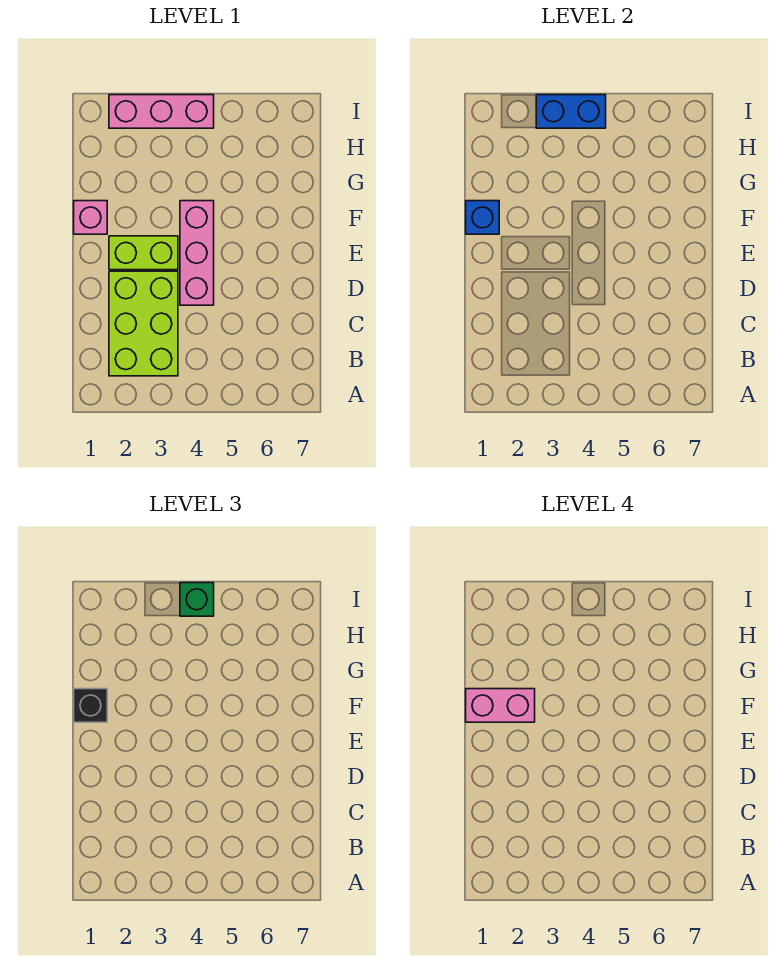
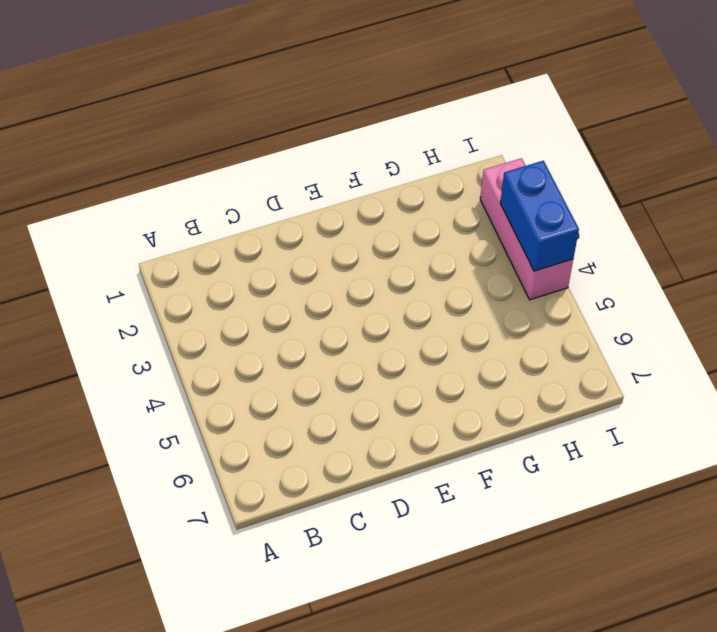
none -> lime brick B2:D3 level 1
none -> pink brick D4:F4 level 1

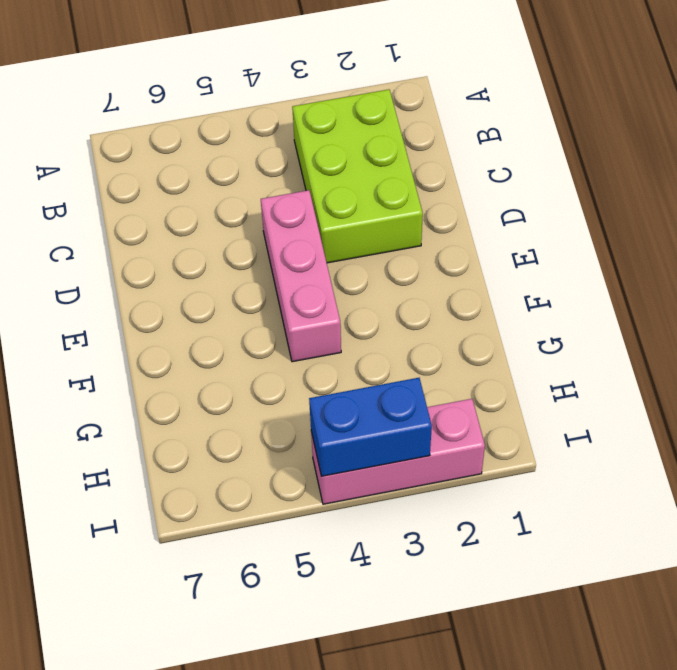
none -> lime brick E2:E3 level 1
none -> pink brick F1 level 1

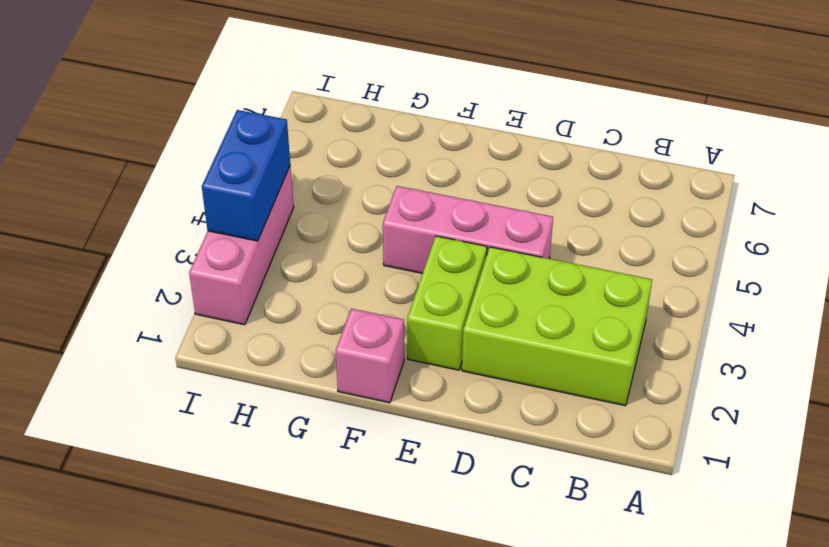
none -> blue brick F1 level 2
none -> black brick F1 level 3

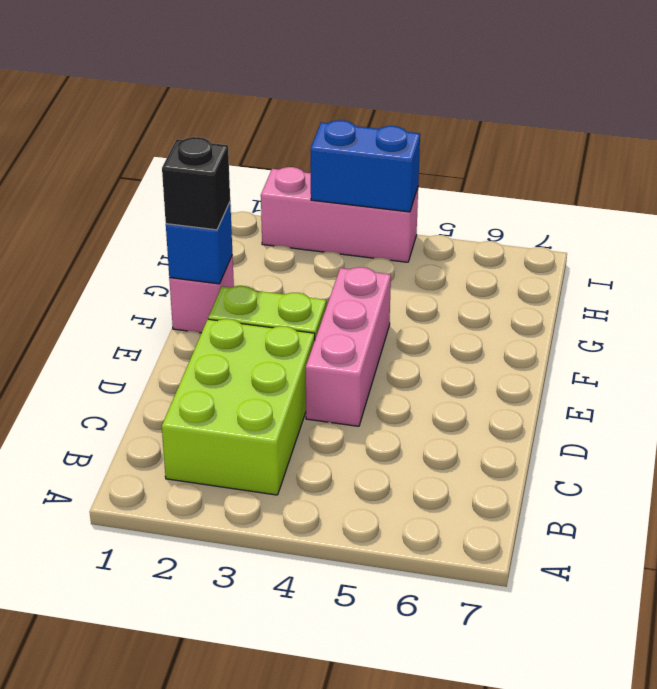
none -> green brick I4 level 3
none -> pink brick F1:F2 level 4

